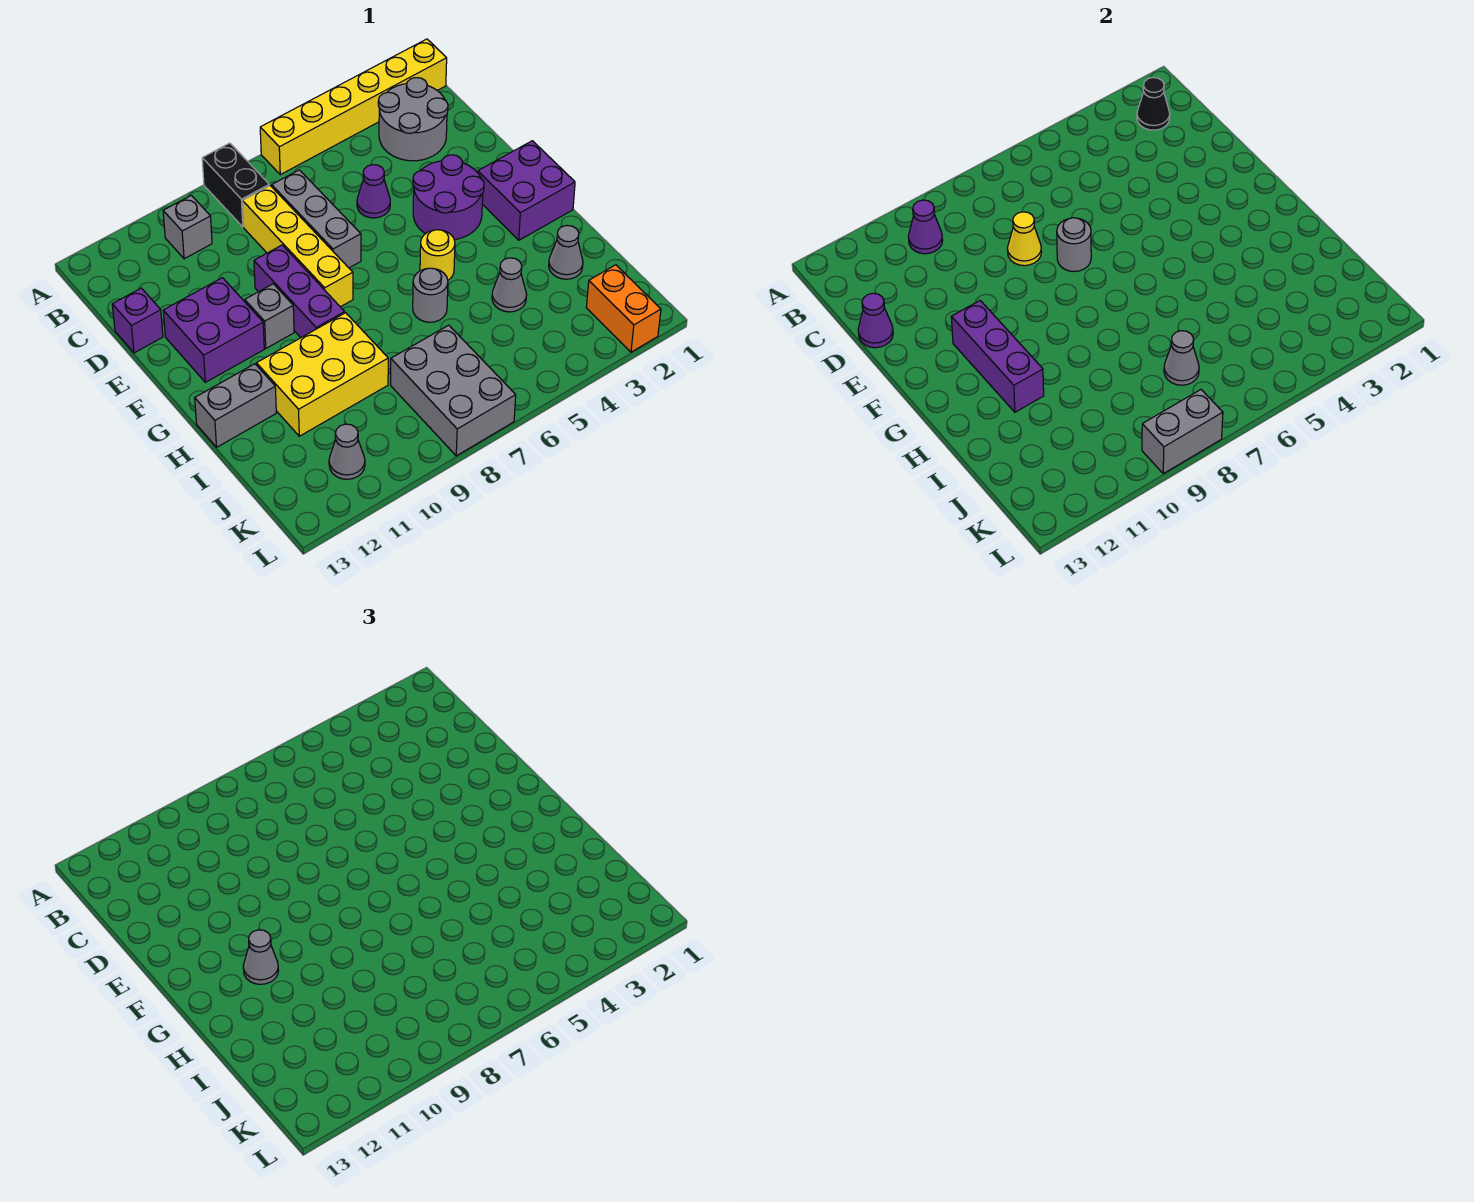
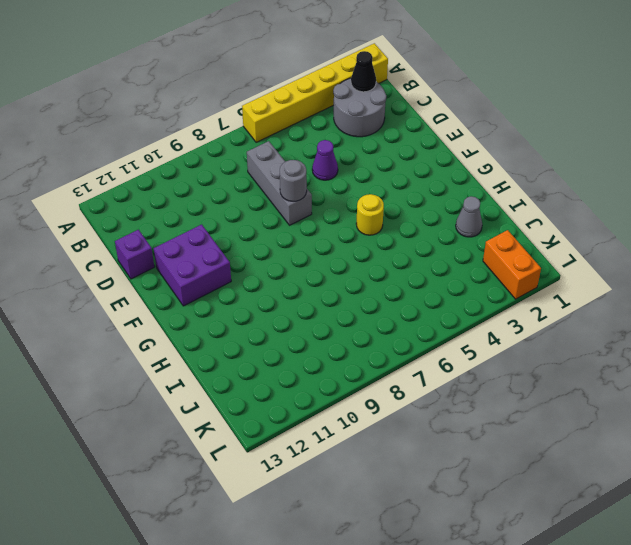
none -> black brick A8:B8 level 1
none -> grey brick B10 level 1
none -> yellow brick C8:F8 level 1
none -> purple round brick E3:F4 level 1

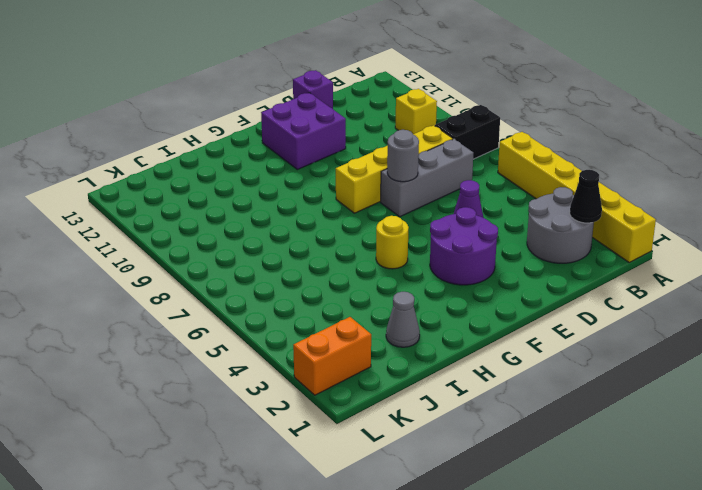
yellow brick B10 level 1 -> grey brick B10 level 1
none -> purple brick E9:G9 level 1
none -> purple brick F1:G2 level 1
none -> grey brick F10 level 1
none -> grey round brick H6 level 1

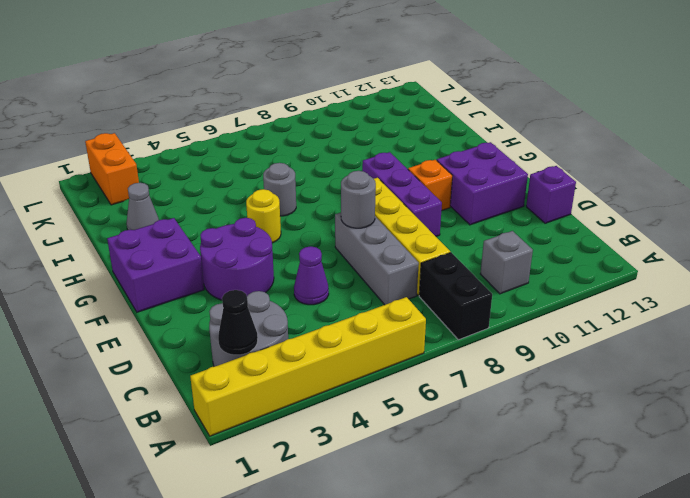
orange brick F10 level 1 -> grey brick F10 level 1
none -> yellow brick H9:I11 level 1
none -> grey brick H12:H13 level 1
none -> grey cone I4 level 1
none -> grey brick J7:L8 level 1

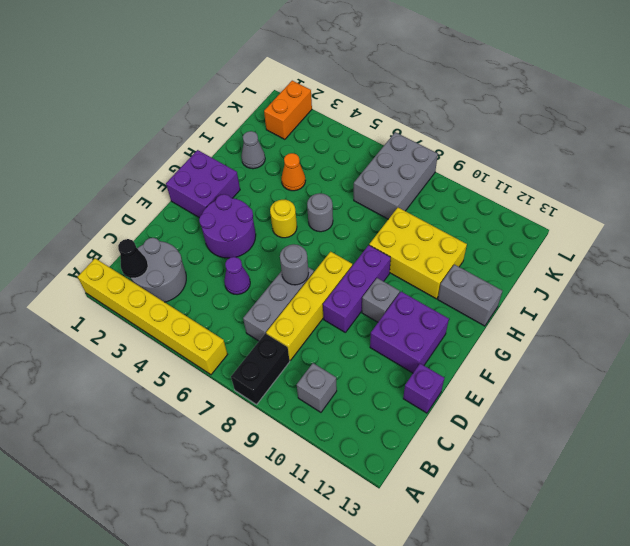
orange cone I4 level 1 -> grey cone I4 level 1
none -> grey cone K11 level 1
none -> purple cone B10 level 2
none -> yellow cone D8 level 2
none -> purple cone D13 level 2

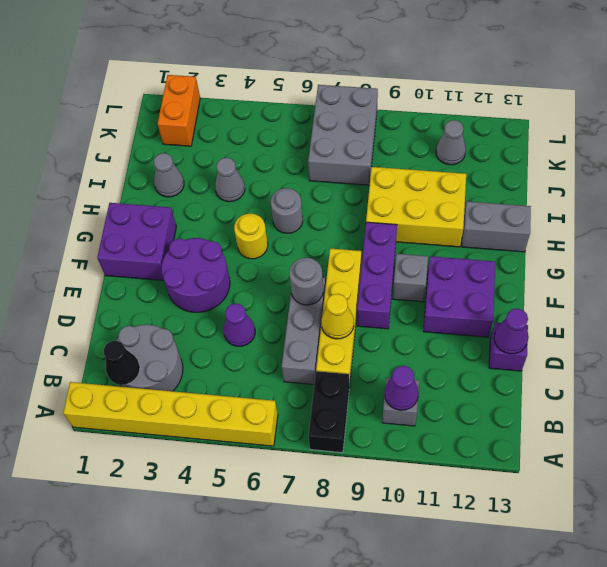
none -> purple brick F11:H11 level 2
none -> grey cone J7 level 2
none -> grey brick L8:L9 level 2
none -> grey cone G11 level 3

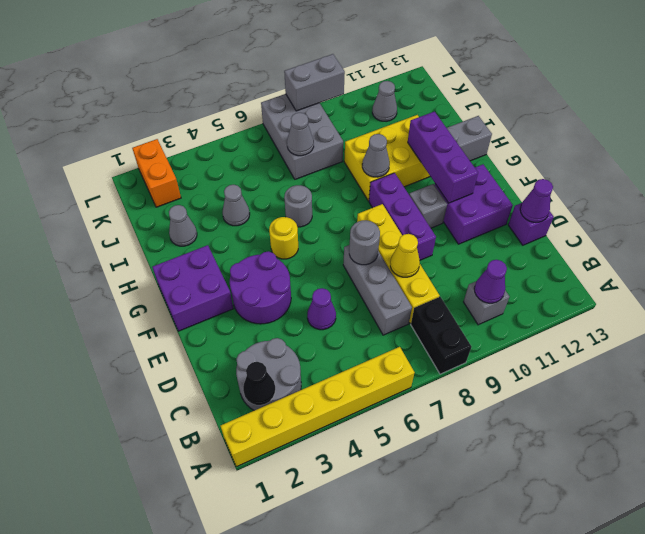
grey cone H9 level 2 -> grey cone G11 level 3

